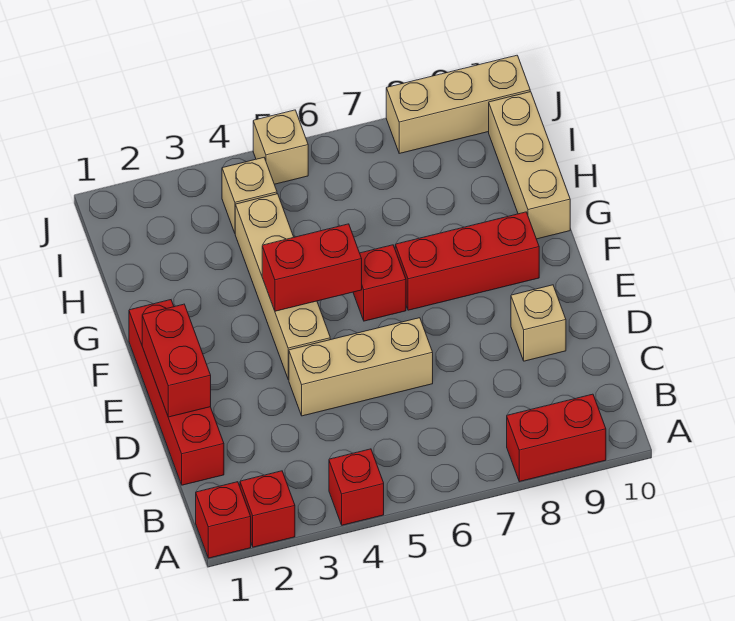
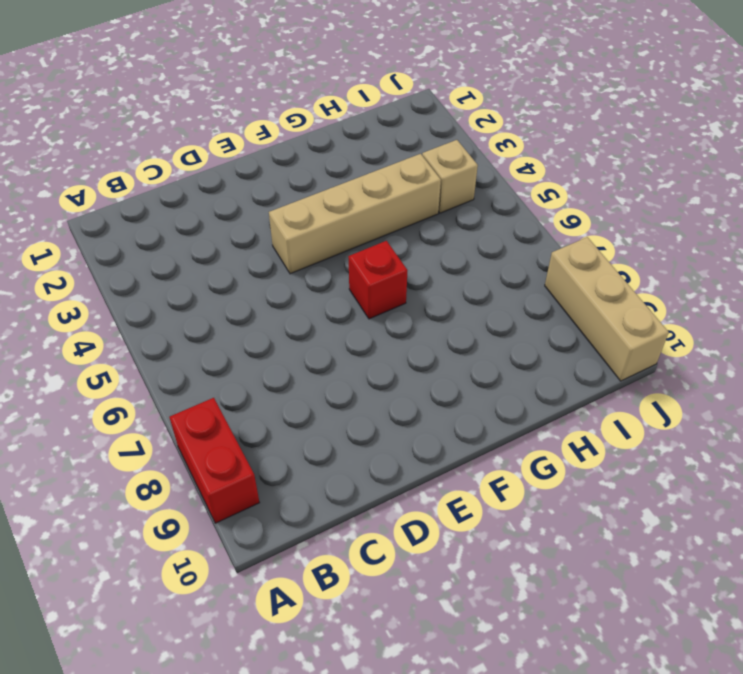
none -> red brick A1 level 1
none -> red brick A2 level 1
none -> red brick A4 level 1

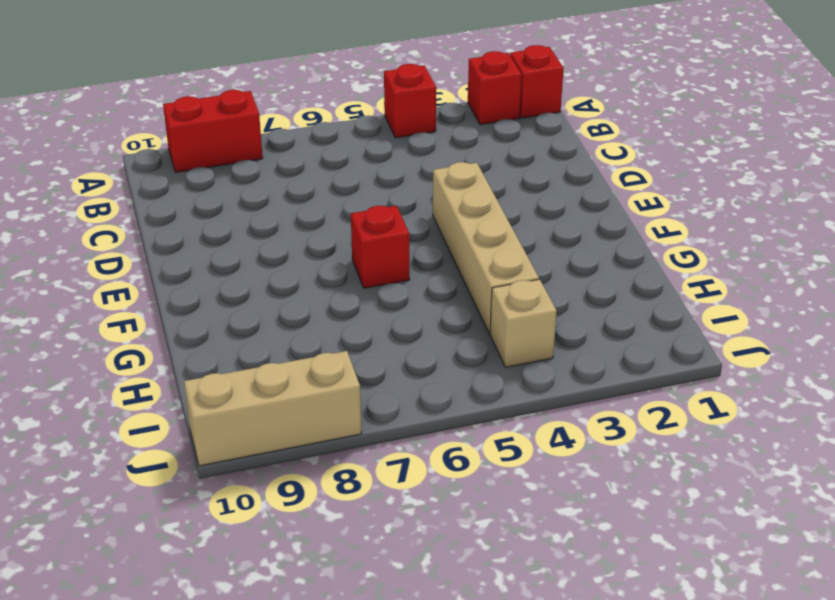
none -> red brick C1:F1 level 1
none -> tan brick D4:D6 level 1
none -> tan brick D9 level 1

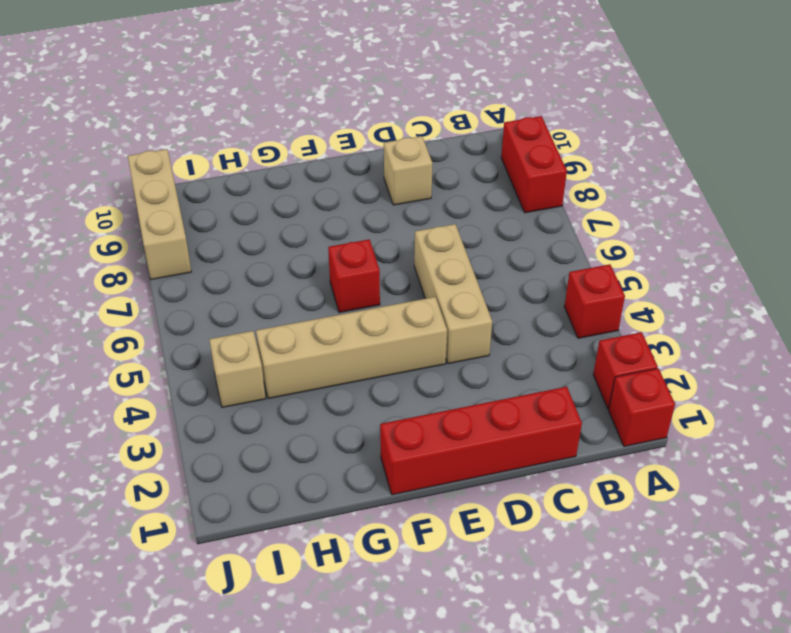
none -> red brick F7:F9 level 1
none -> tan brick G10:I10 level 1
none -> tan brick J5 level 1

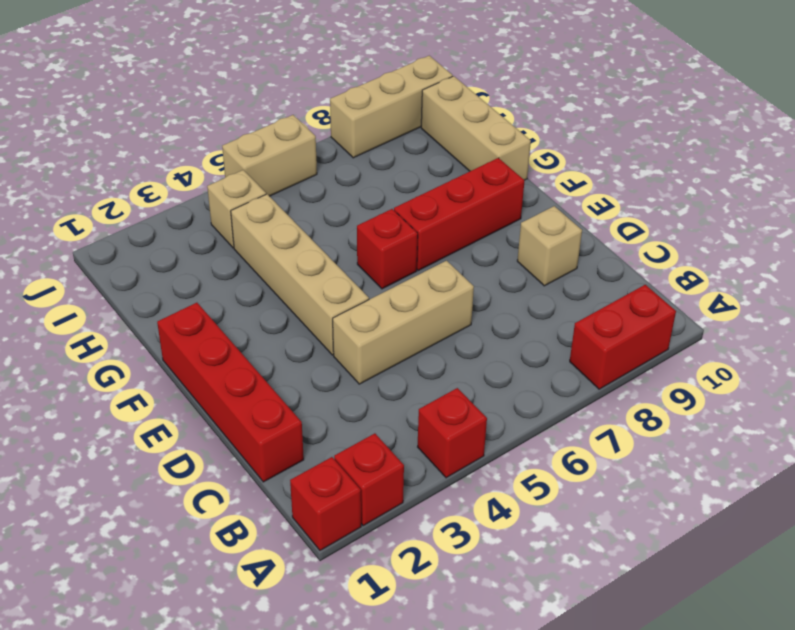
tan brick J5:J6 level 1 -> tan brick J5 level 1
none -> red brick D1:E1 level 2
none -> red brick F4:F5 level 2

